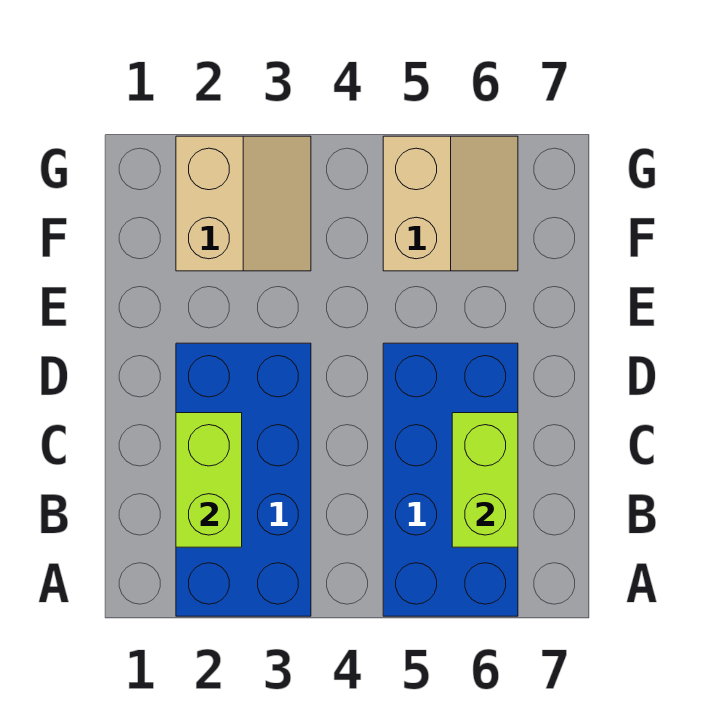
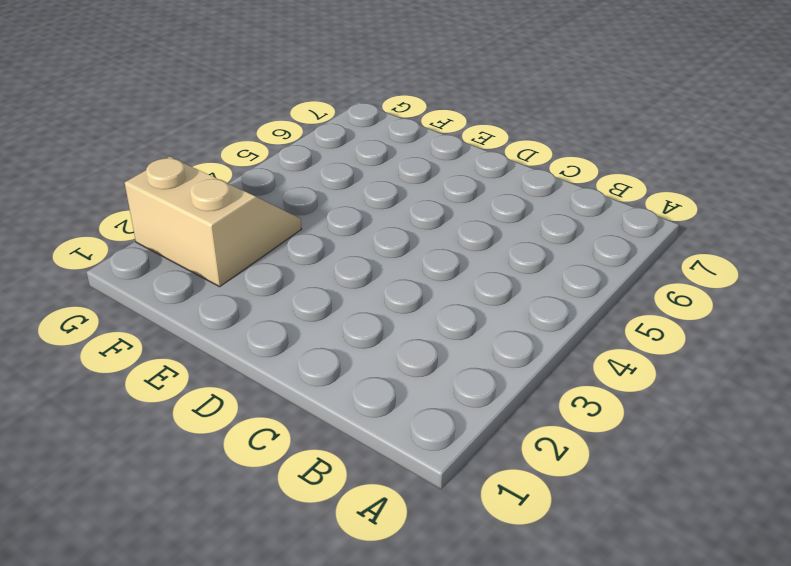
none -> blue brick A2:D3 level 1
none -> blue brick A5:D6 level 1

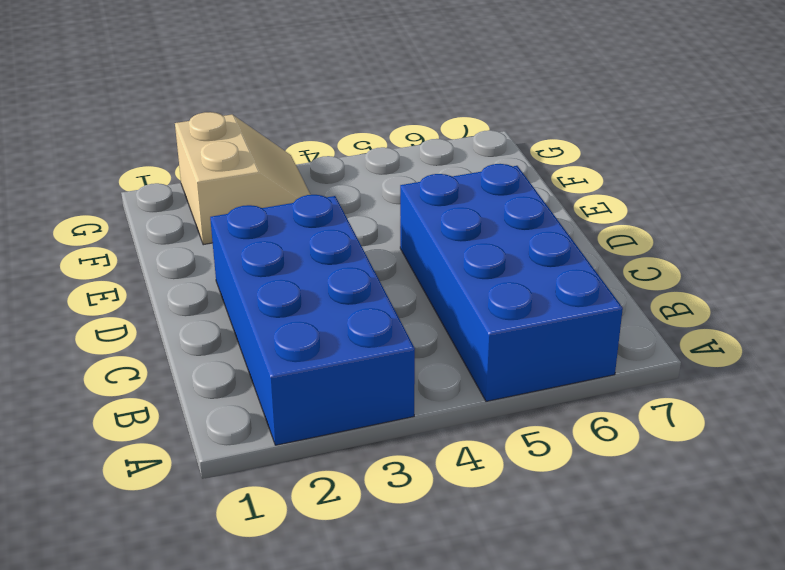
none -> tan slope F5:G6 level 1 top 5
none -> lime brick B2:C2 level 2

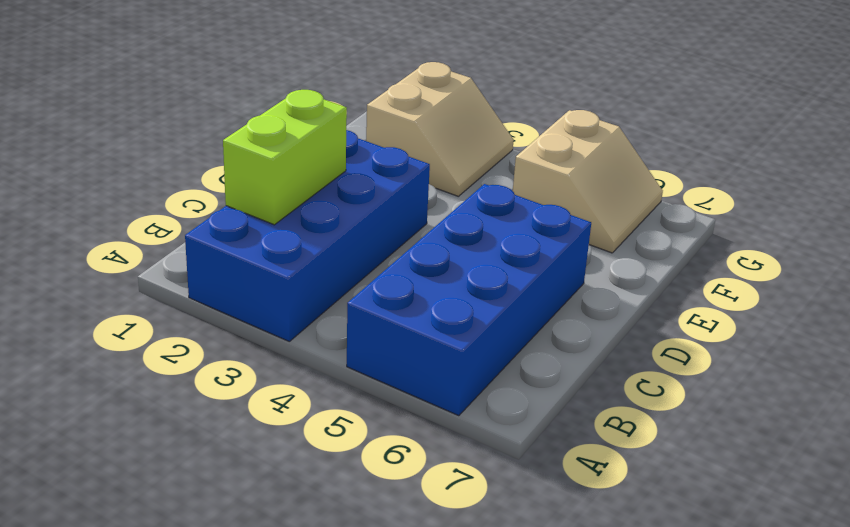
none -> lime brick B6:C6 level 2

